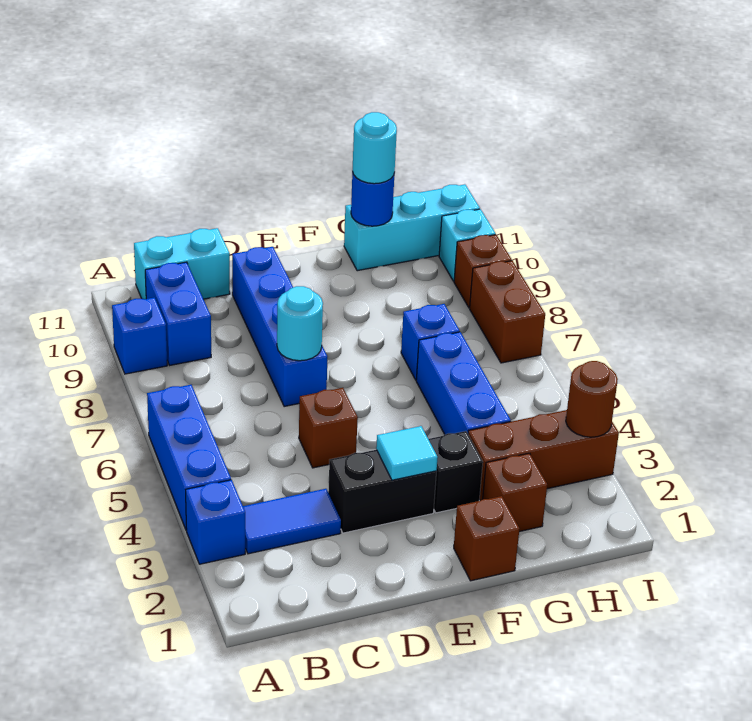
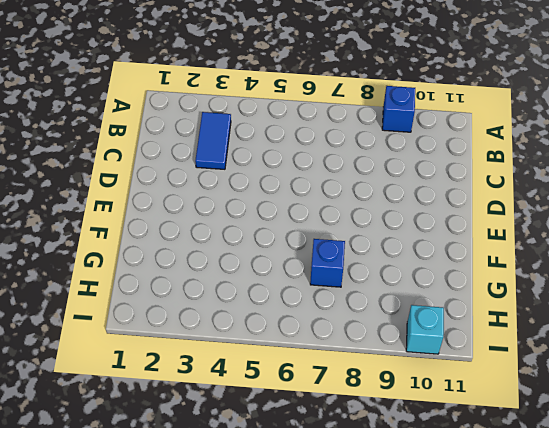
none -> blue brick A3 level 1
none -> blue brick A4:A6 level 1
none -> blue brick B9:B10 level 1

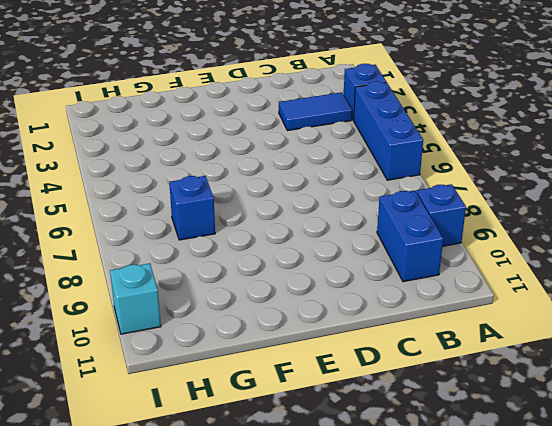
none -> cyan brick B11:C11 level 1
none -> black brick D3:E3 level 1
none -> brown brick D5 level 1

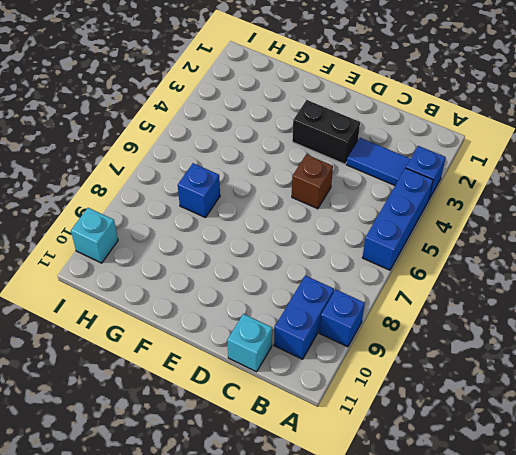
cyan brick C11 level 1 -> cyan brick B11:C11 level 1
none -> blue brick D7:D10 level 1
none -> brown brick F1 level 1
none -> black brick F3 level 1

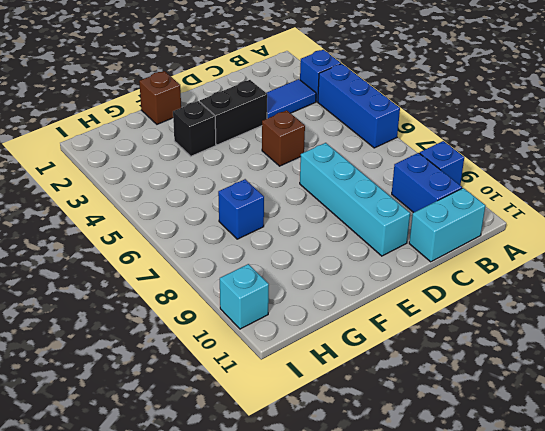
cyan brick D7:D10 level 1 -> blue brick D7:D10 level 1
none -> brown brick G2 level 1
none -> brown brick G3:I3 level 1
none -> blue brick G4:G6 level 1

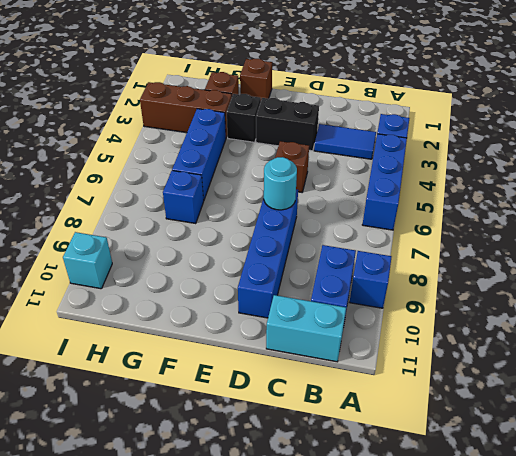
none -> cyan brick G11:I11 level 1
none -> brown brick I7:I8 level 1
none -> brown brick I9 level 1

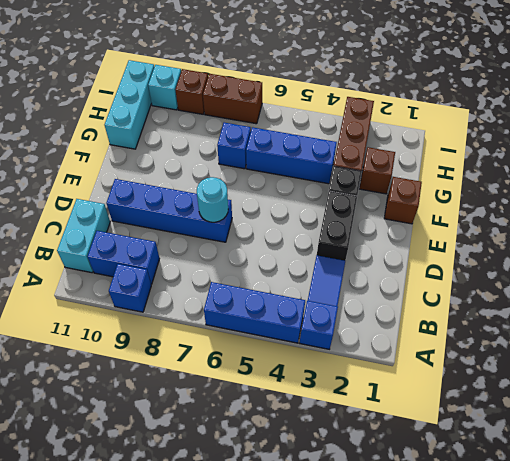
none -> brown brick D5 level 1
none -> cyan tile E3 level 2
none -> blue round brick G11 level 2

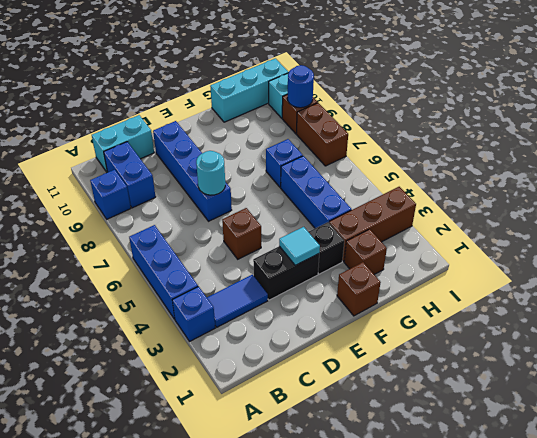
blue round brick I9 level 2 -> blue round brick G11 level 2
none -> brown round brick I3 level 2
none -> cyan round brick G11 level 3

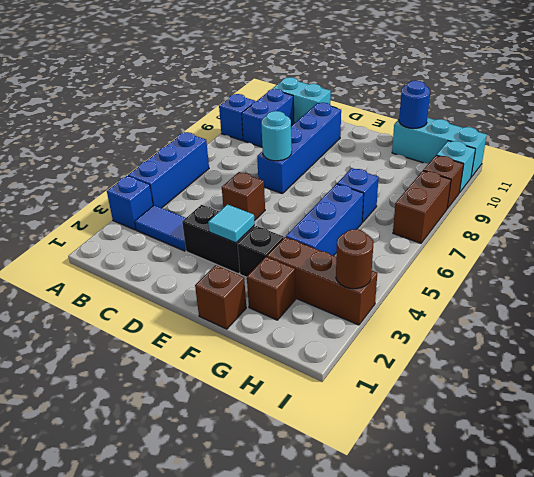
none -> cyan round brick G11 level 3

